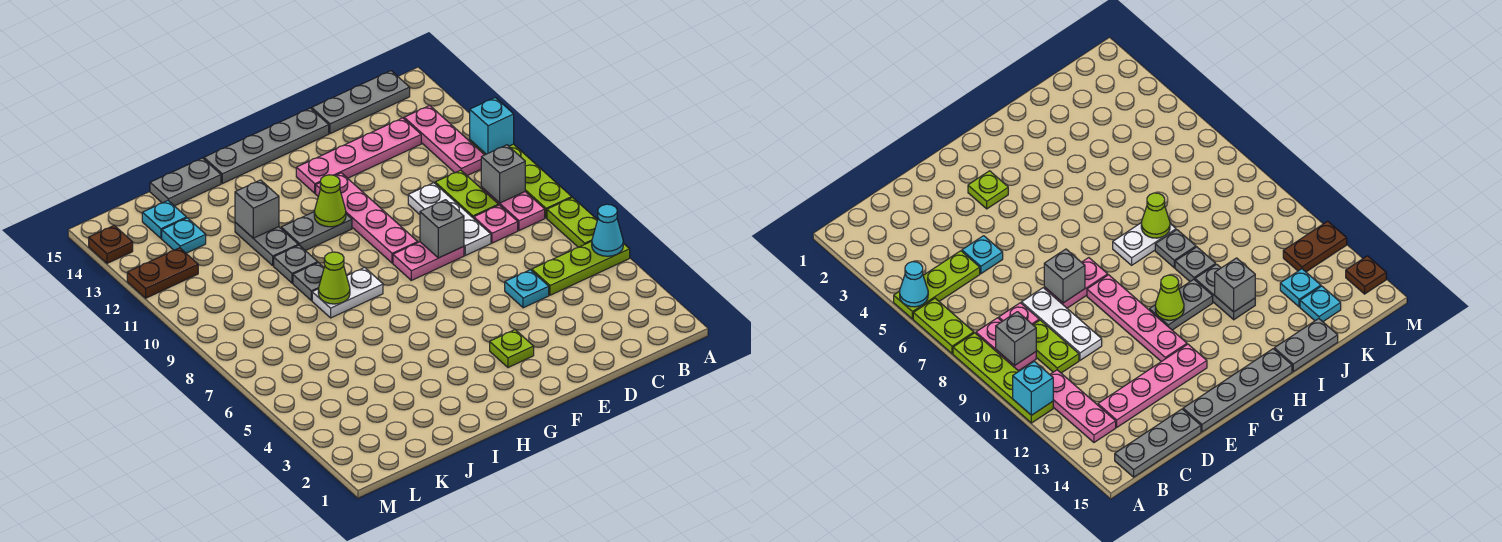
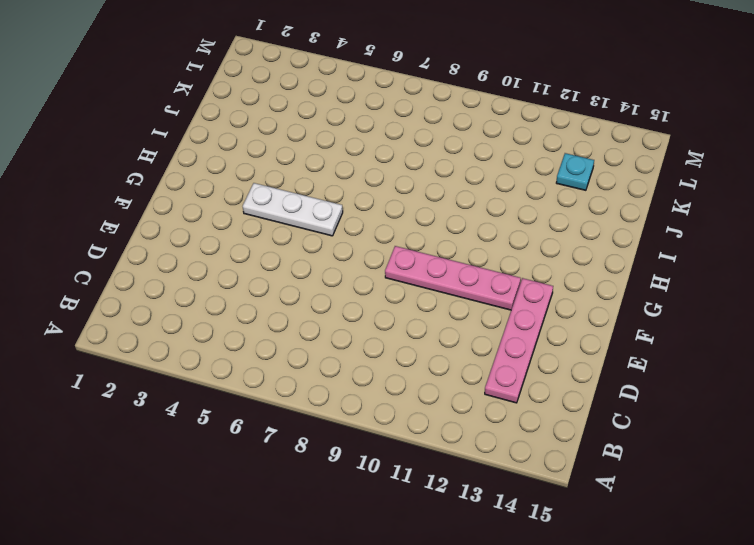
white plate G4:G6 level 1 -> white plate D8:D10 level 1
none -> lime plate A5:C5 level 1
none -> lime plate A6:A7 level 1
none -> lime plate A8:A11 level 1
none -> pink plate B8:B9 level 1

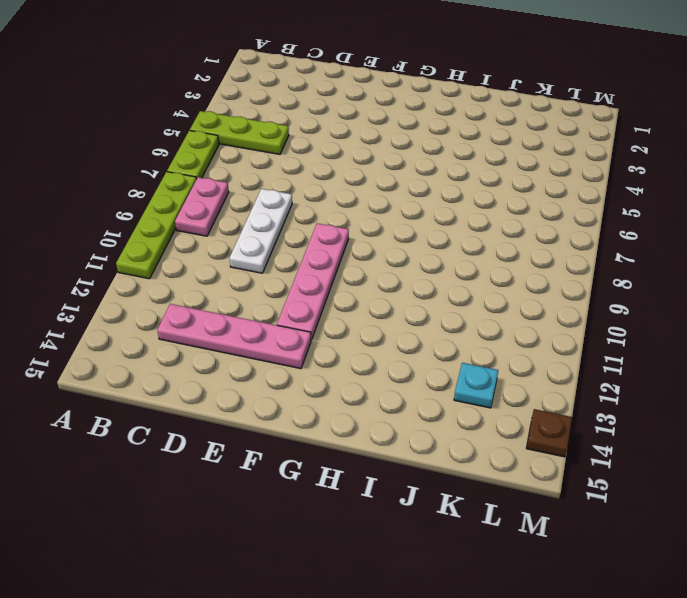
none -> pink plate B11:B13 level 1
none -> grey plate B15:D15 level 1
none -> pink plate C8 level 1
none -> lime plate C9:C10 level 1

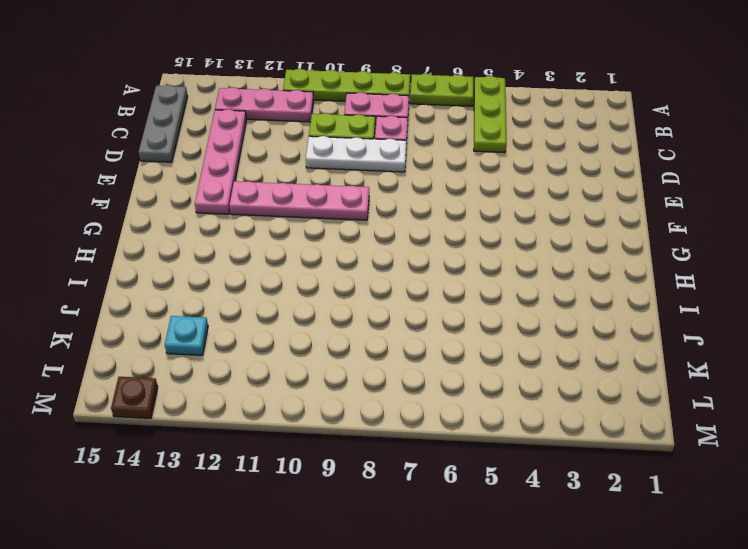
none -> cyan plate D5 level 1
none -> pink plate E8:F8 level 1
none -> grey plate E15:H15 level 1
none -> lime plate F3 level 1

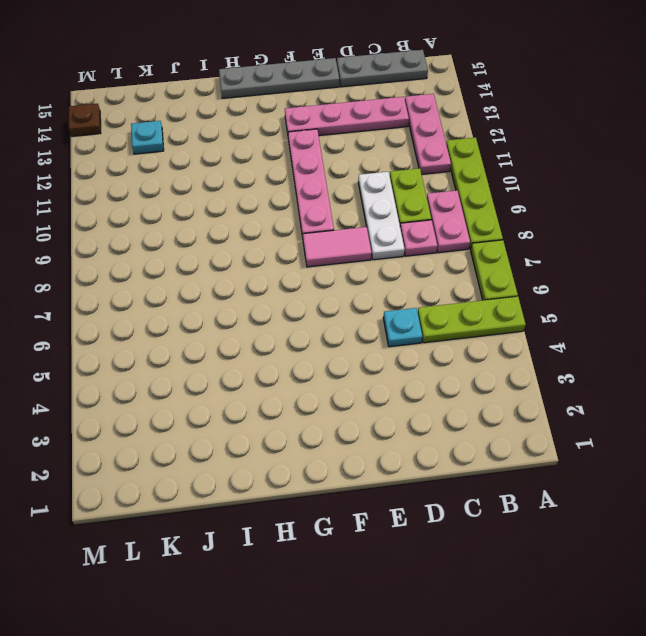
pink tile E8:F8 level 1 -> pink plate E8:F8 level 1
none -> lime plate F3 level 1
none -> grey plate G11:H11 level 1
none -> white plate H8:I8 level 1
none -> grey plate I9 level 1

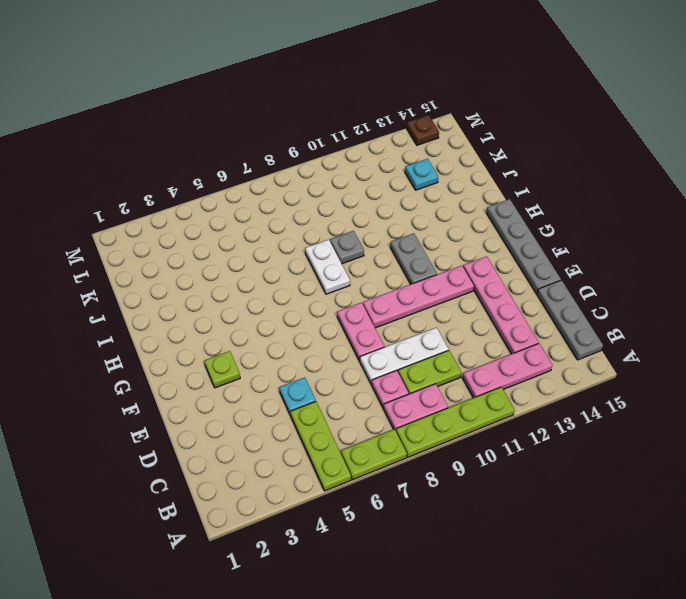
none -> grey plate I10 level 1
none -> grey plate I11:I12 level 1
none -> grey plate I15:J15 level 1
none -> cyan plate K14 level 1

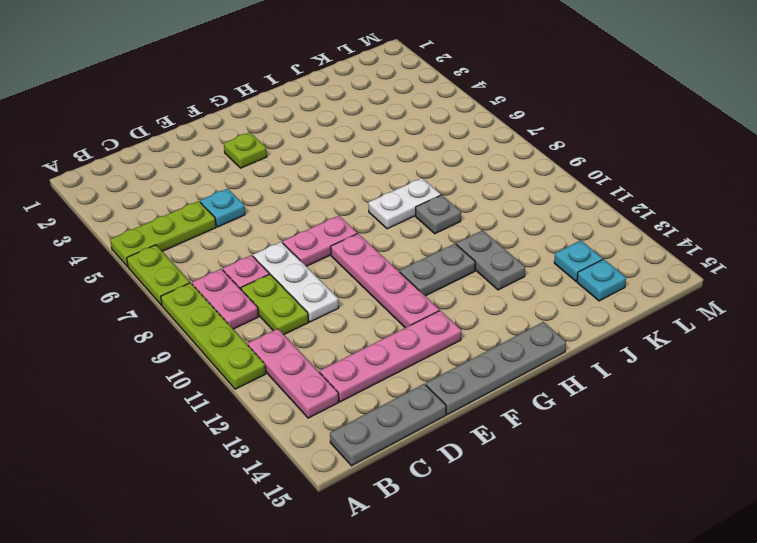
none -> grey plate I10 level 1
none -> grey plate I15:J15 level 1
none -> brown plate L12:M12 level 1
none -> brown plate M14 level 1

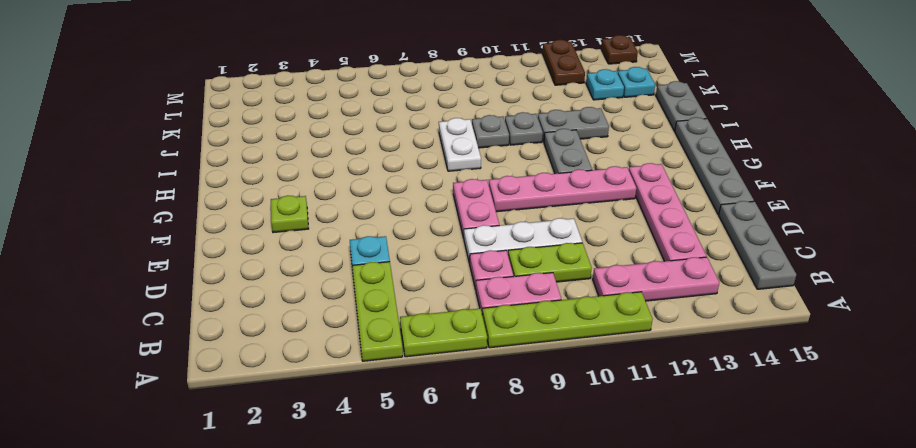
none -> cyan cone A5 level 2
none -> cyan brick A11 level 2
none -> grey brick B9 level 2
none -> grey brick E8 level 2

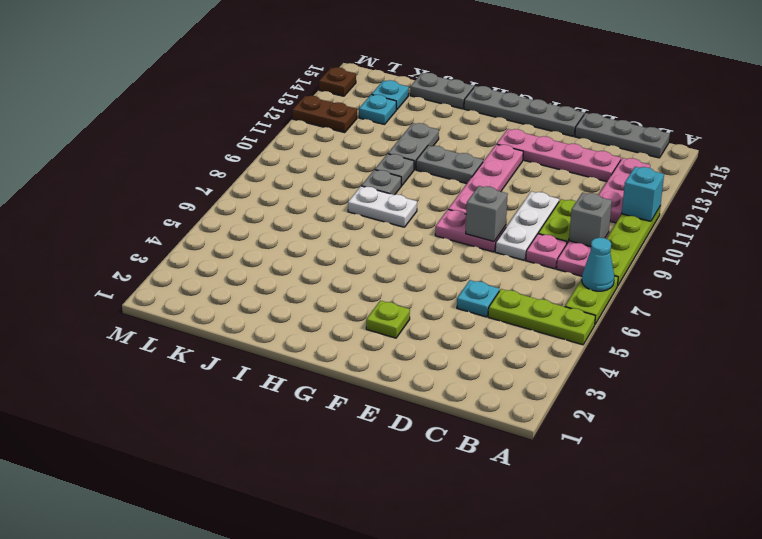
cyan cone A7 level 2 -> cyan cone A5 level 2
none -> lime cone G11 level 2
none -> lime cone I8 level 2
none -> grey brick I12 level 2

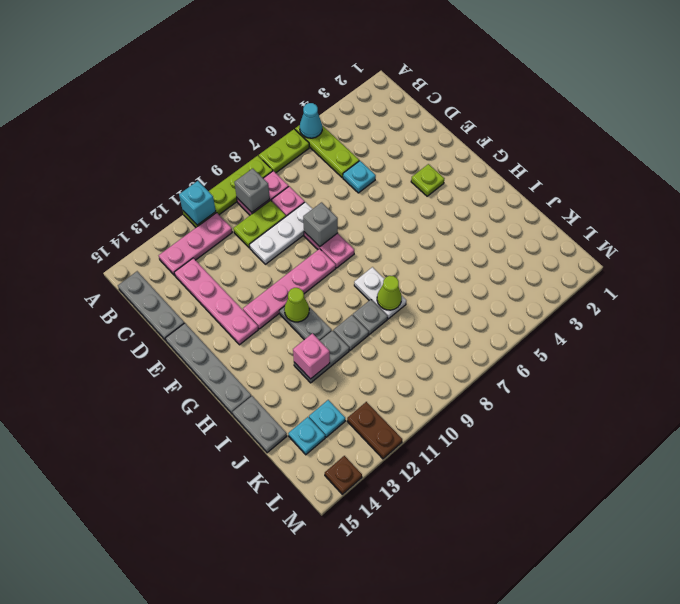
pink brick I12 level 2 -> grey brick I12 level 2

